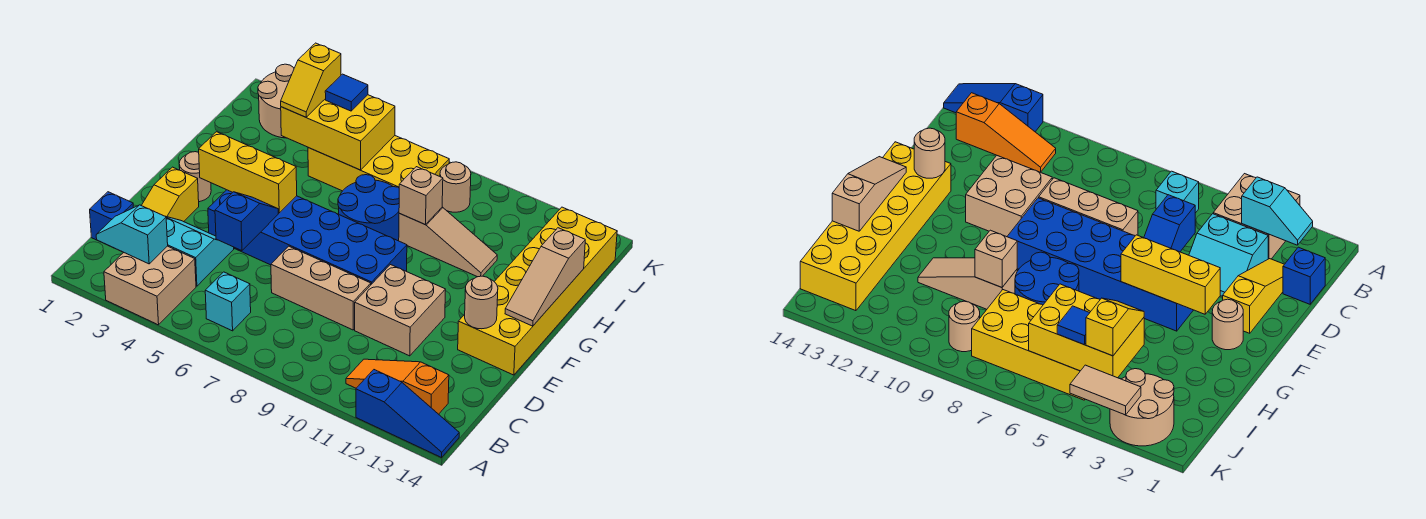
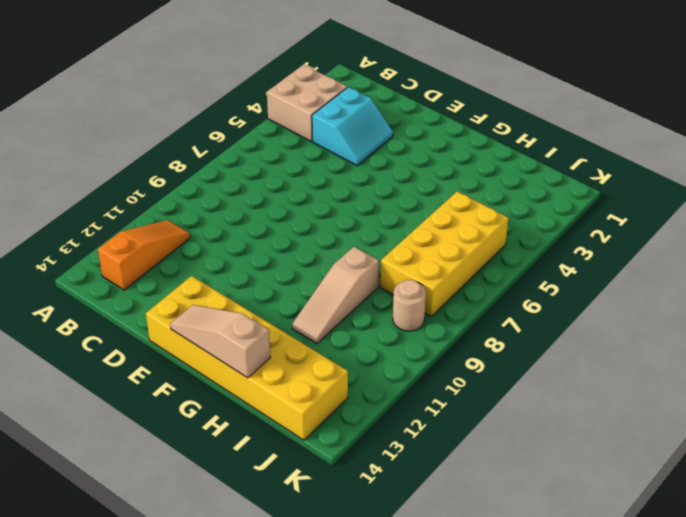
none -> blue slope A12:A14 level 1 top 12
none -> cyan brick B6 level 1
none -> blue brick C1 level 1

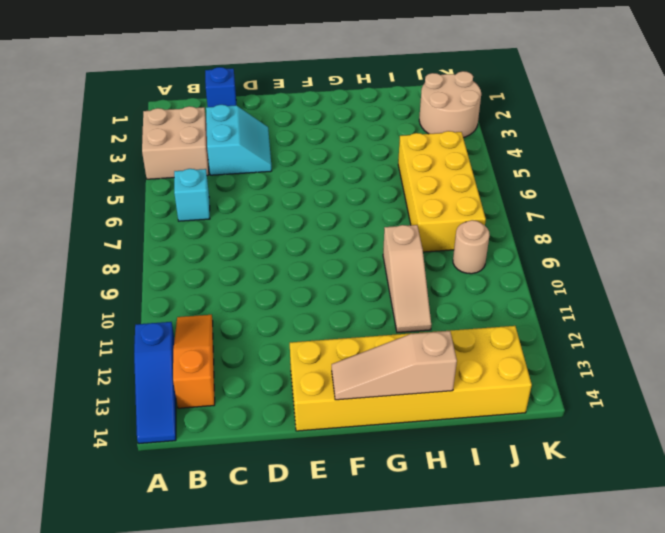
none -> yellow slope C2:E2 level 1 top E
none -> tan brick D7:D9 level 1
none -> tan brick D10:E11 level 1

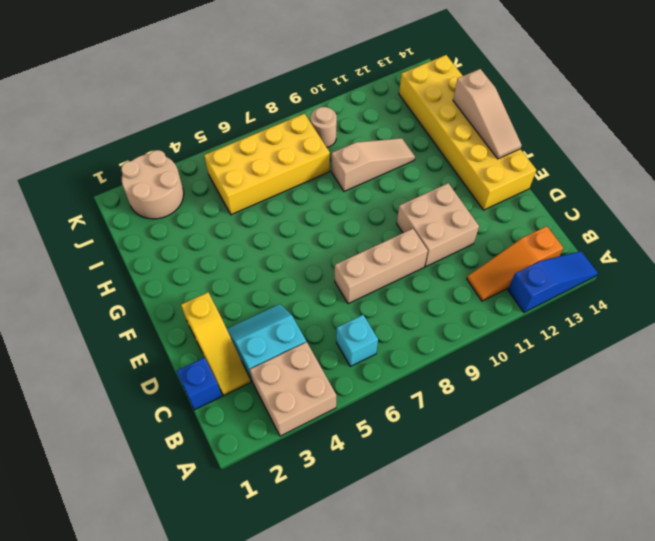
none -> blue brick E4:F9 level 1
none -> tan round brick F2 level 1
none -> blue round brick G7:H8 level 1

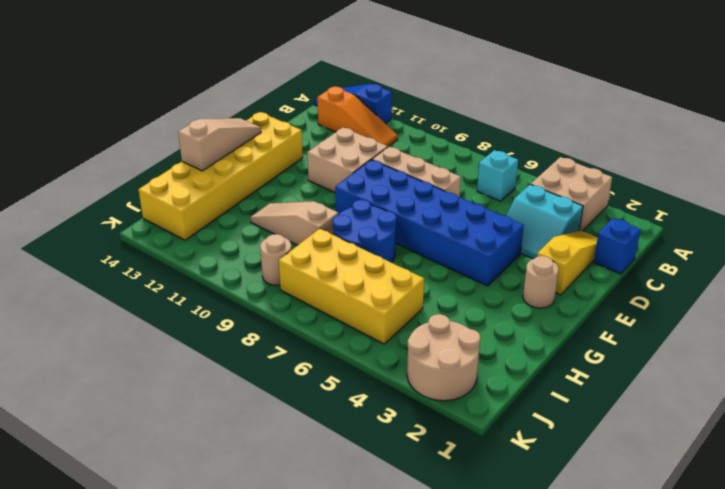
none -> cyan slope B2:B3 level 2 top 3
none -> blue slope D5:E5 level 2 top D
none -> tan round brick E13 level 2

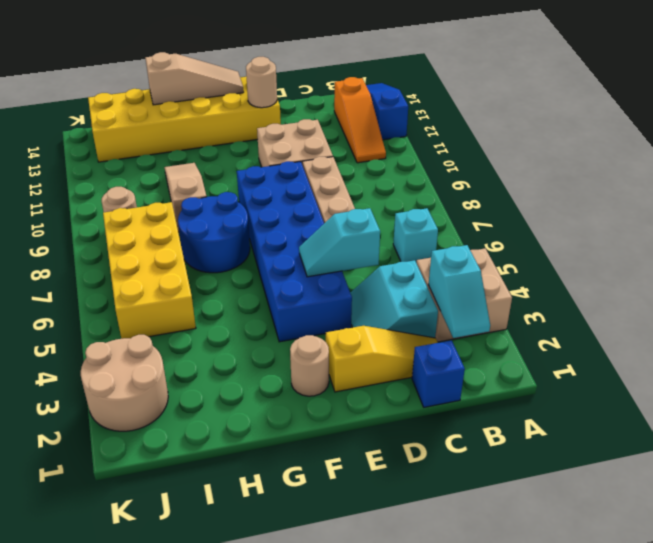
cyan slope D5:E5 level 2 top D -> blue slope D5:E5 level 2 top D
none -> yellow brick F3:F5 level 2
none -> tan brick H9 level 2
none -> yellow brick I4:J6 level 2

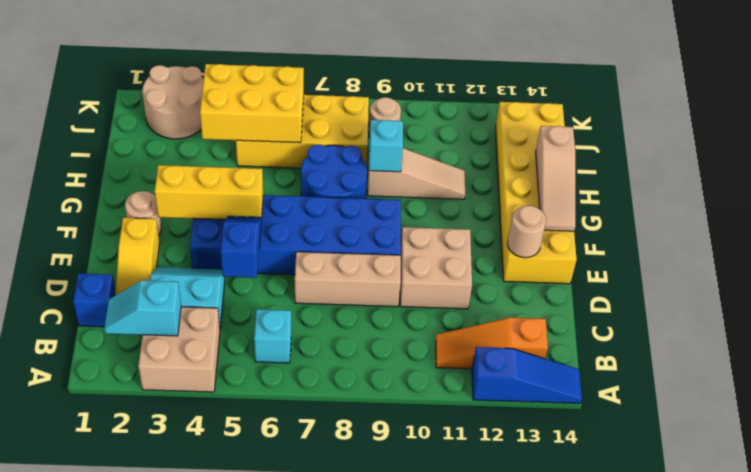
cyan brick H9 level 2 -> tan brick H9 level 2
none -> tan tile K3:K4 level 2
none -> yellow slope I4:J4 level 3 top J
none -> blue tile J5 level 3

